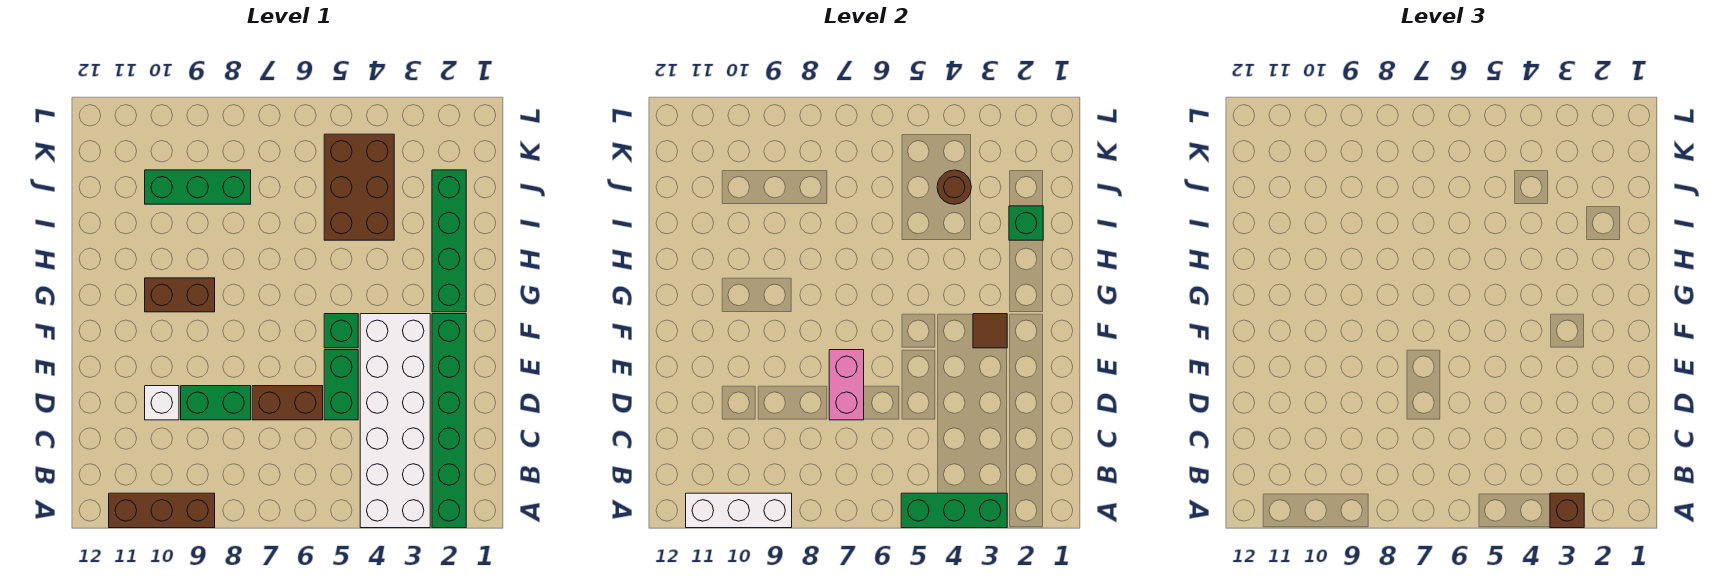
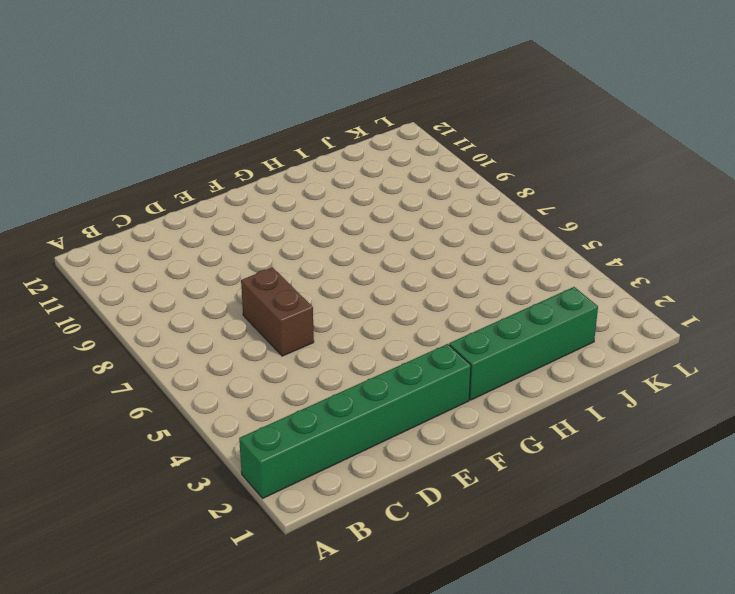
none -> white brick A3:F4 level 1
none -> brown brick A9:A11 level 1
none -> green brick D5:E5 level 1

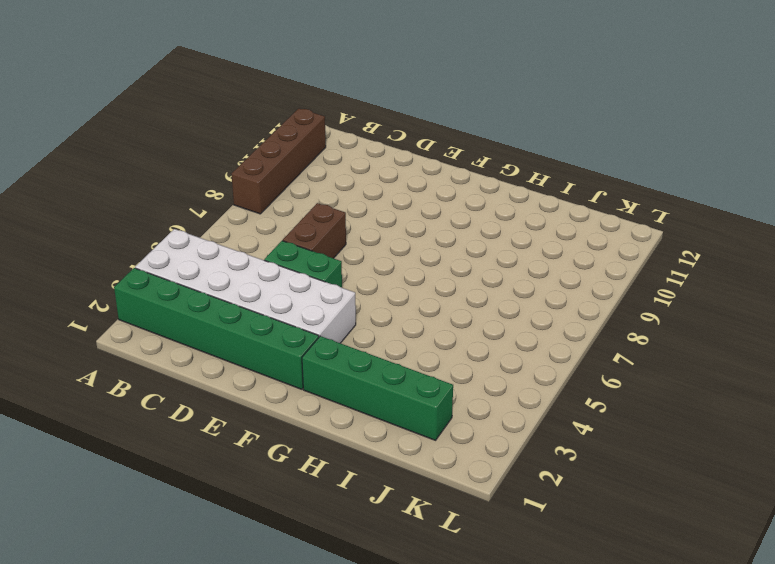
brown brick A8:A11 level 1 -> brown brick A9:A11 level 1
none -> green brick D8:D9 level 1
none -> white brick D10 level 1
none -> green brick F5 level 1

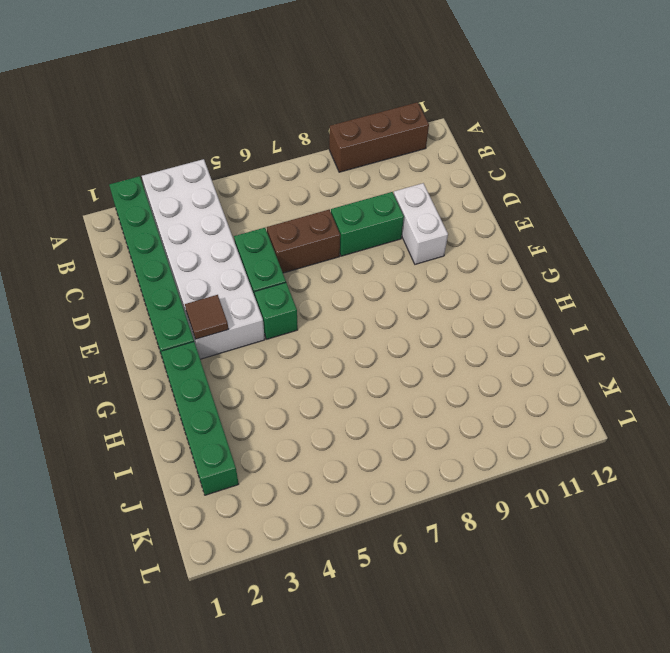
white brick D10:E10 level 1 -> white brick D10 level 1
none -> brown brick G9:G10 level 1
none -> brown brick I4:K5 level 1
none -> green brick J8:J10 level 1

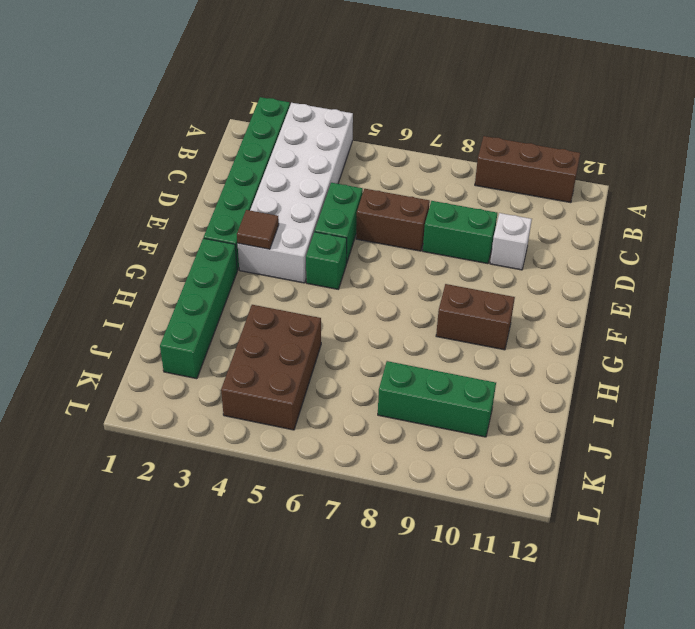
none -> green brick A3:A5 level 2
none -> white brick A9:A11 level 2
none -> pink brick D7:E7 level 2

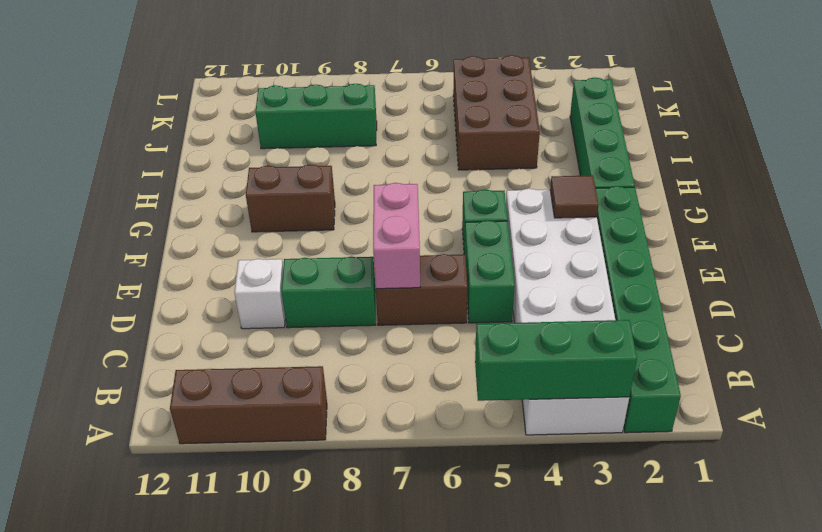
none -> white brick A9:A11 level 2
none -> green brick I2 level 2
none -> brown round brick J4 level 2

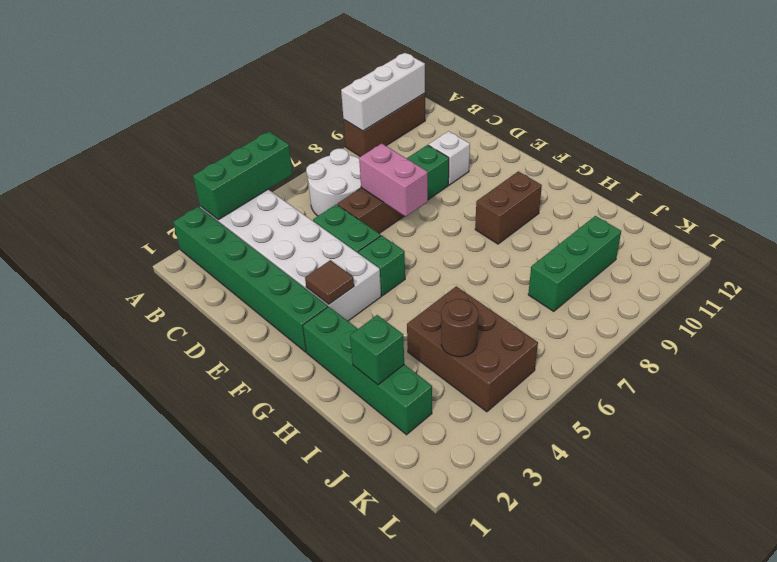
white round brick B6:C7 level 1 -> none
none -> brown brick A3 level 3

